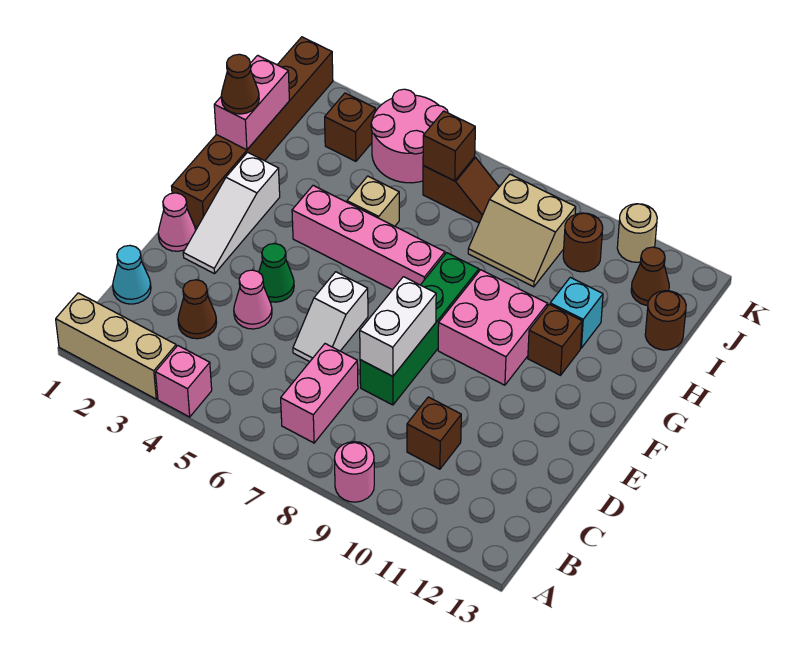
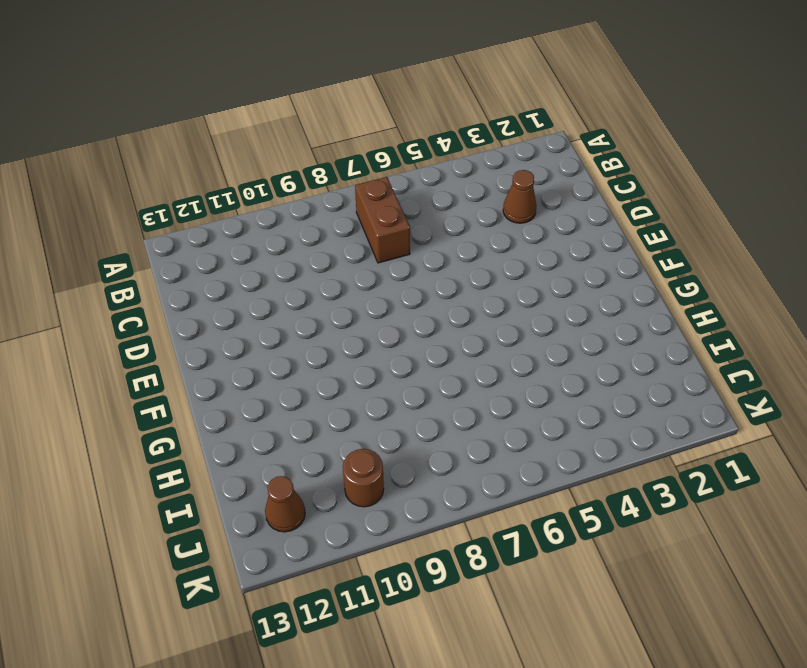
brown brick B7:C7 level 1 -> pink brick B7:C7 level 1
none -> tan brick A1:A3 level 1
none -> pink brick A4 level 1
none -> pink round brick A9 level 1
none -> cyan cone C1 level 1

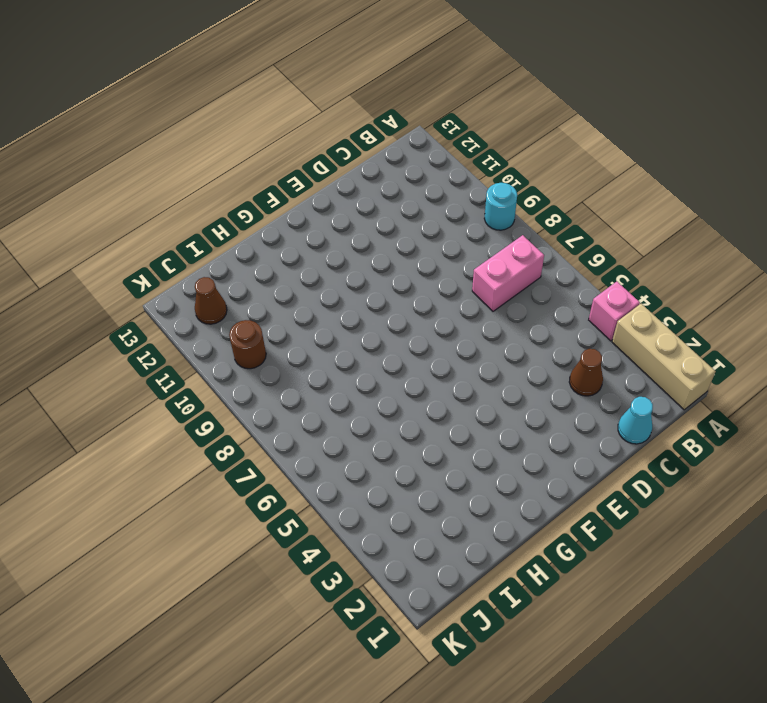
cyan round brick A9 level 1 -> pink round brick A9 level 1
none -> brown brick C10 level 1
none -> pink cone D4 level 1
none -> white slope D6:E6 level 1 top E
none -> green brick D8:G8 level 1

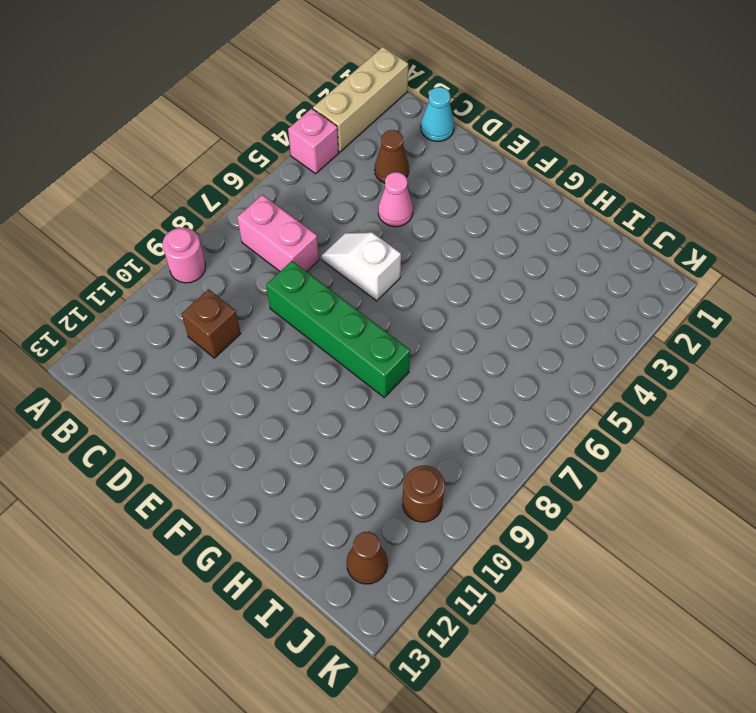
none -> pink cone E1 level 1
none -> white slope E2:G2 level 1 top G
none -> green cone E4 level 1
none -> brown brick F1:K1 level 1

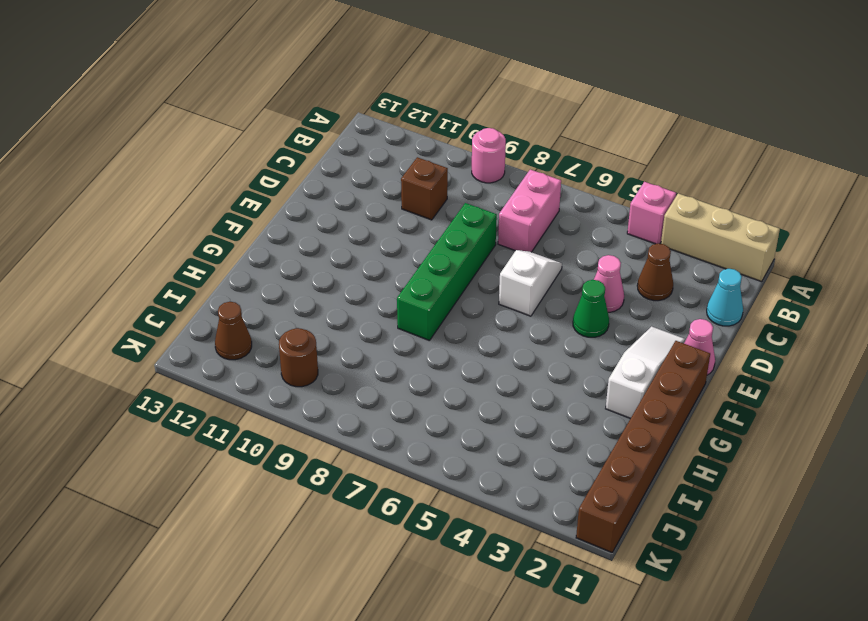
none -> pink brick F9:G10 level 1
none -> pink brick G4:G7 level 1
none -> brown brick G11 level 1
none -> tan brick H5 level 1

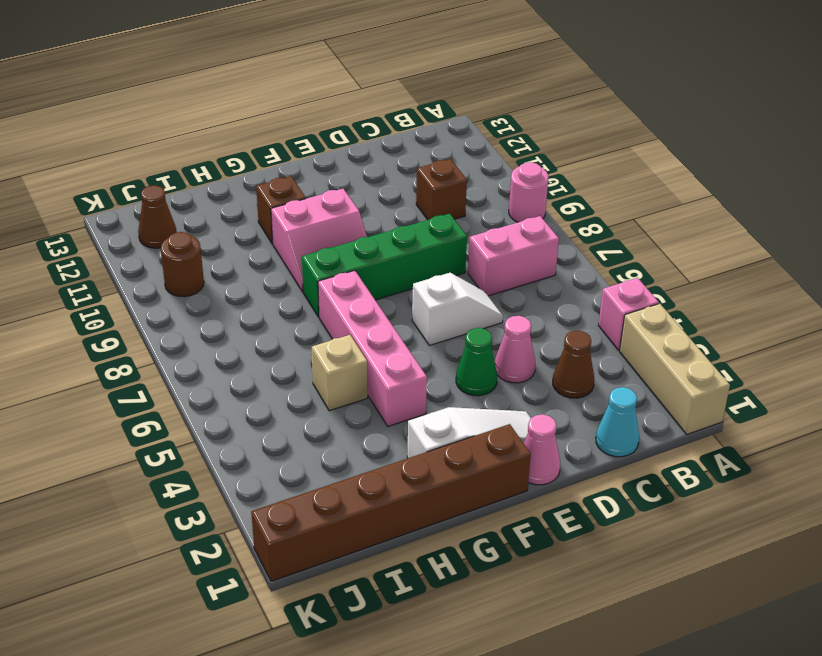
pink slope F9:G10 level 1 top 10 -> pink brick F9:G10 level 1
none -> cyan brick H11 level 1
none -> tan slope I8:J9 level 1 top J
none -> brown round brick I13 level 1
none -> brown brick J3 level 1

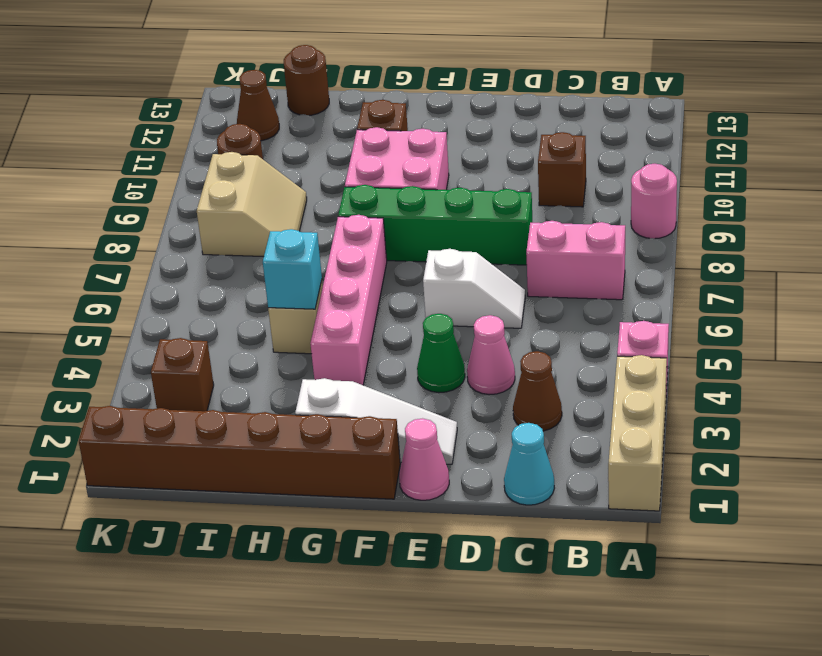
cyan brick H5 level 2 -> cyan brick H11 level 1
none -> pink round brick J4:K5 level 1
none -> brown slope J6:J7 level 1 top 6
none -> tan round brick K11 level 1
none -> white brick D8:E8 level 2

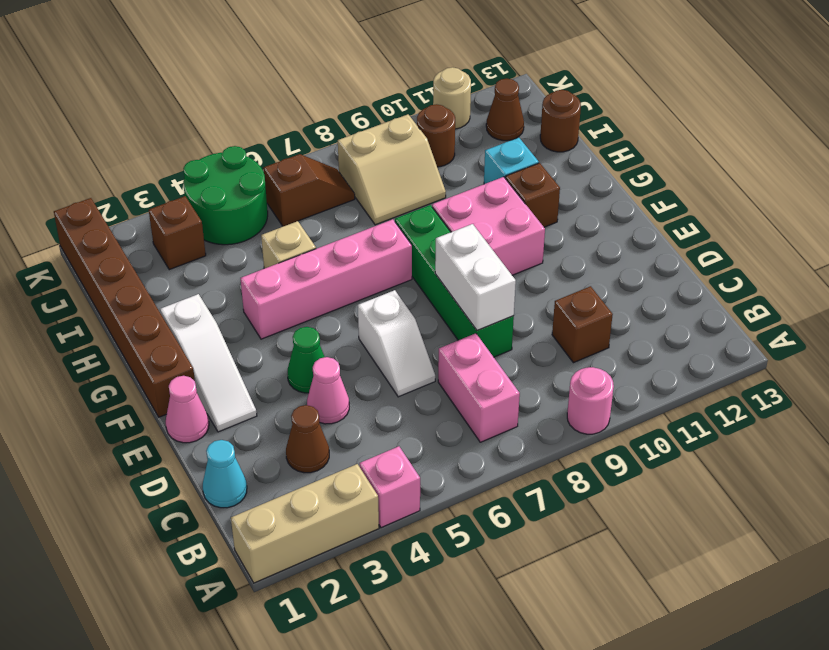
green round brick J4:K5 level 1 -> pink round brick J4:K5 level 1
none -> pink brick H1:I1 level 2
none -> brown brick J6 level 2
none -> brown cone H1 level 3

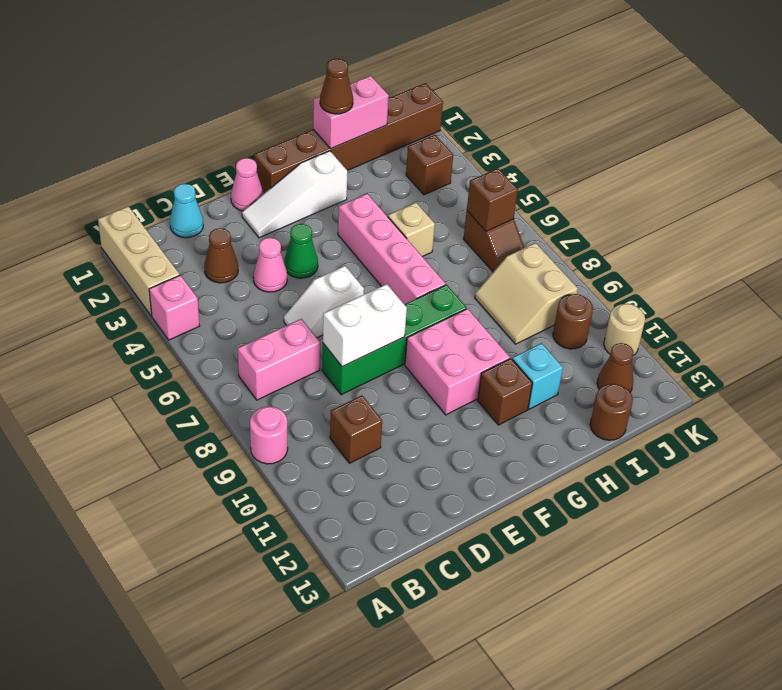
none -> pink round brick J4:K5 level 1

